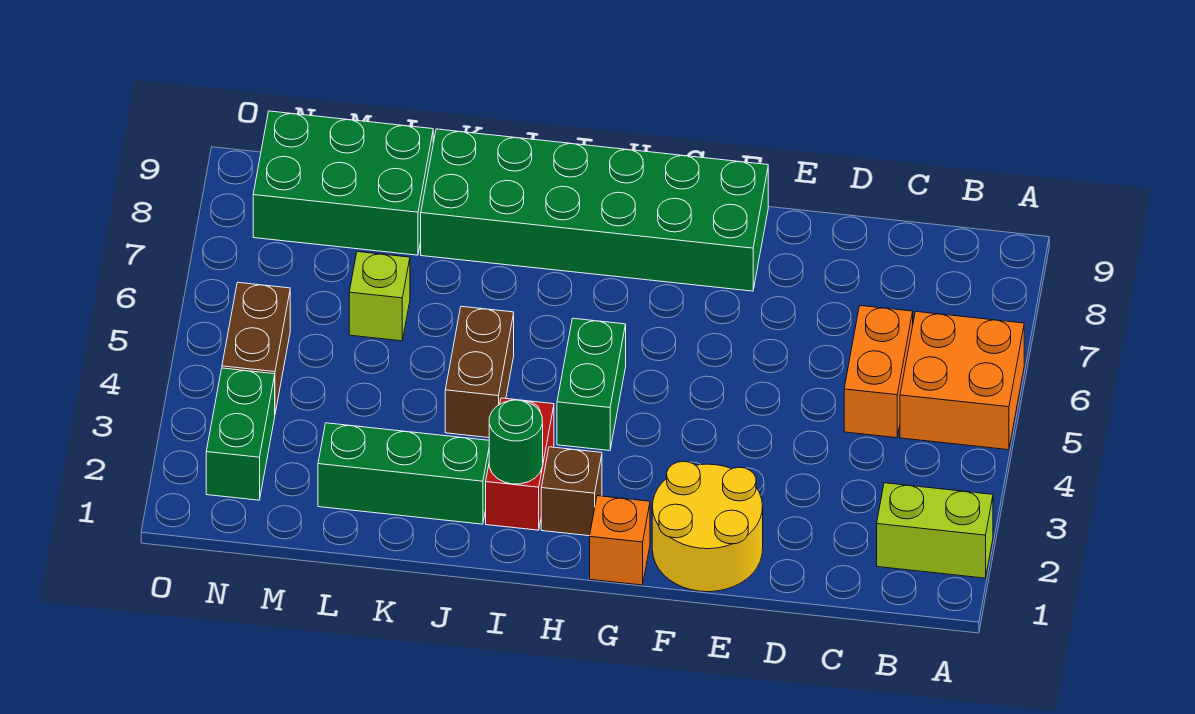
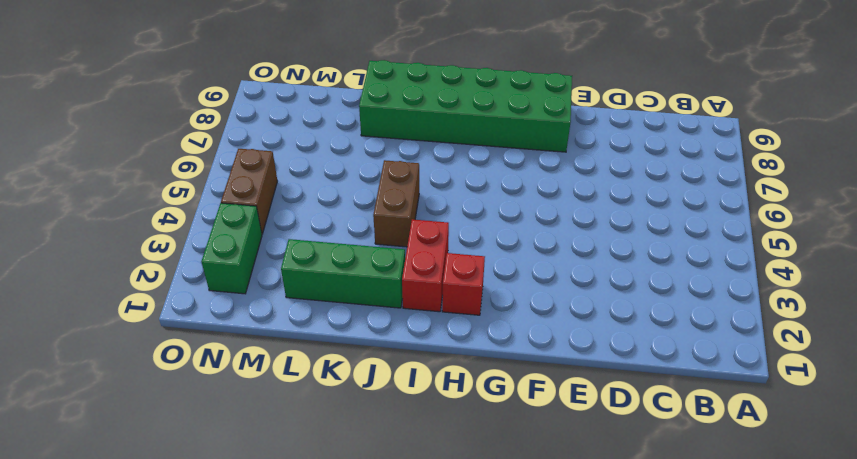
red brick H2 level 1 -> brown brick H2 level 1
none -> lime brick A2:B2 level 1
none -> orange brick A5:B6 level 1
none -> orange brick C5:C6 level 1

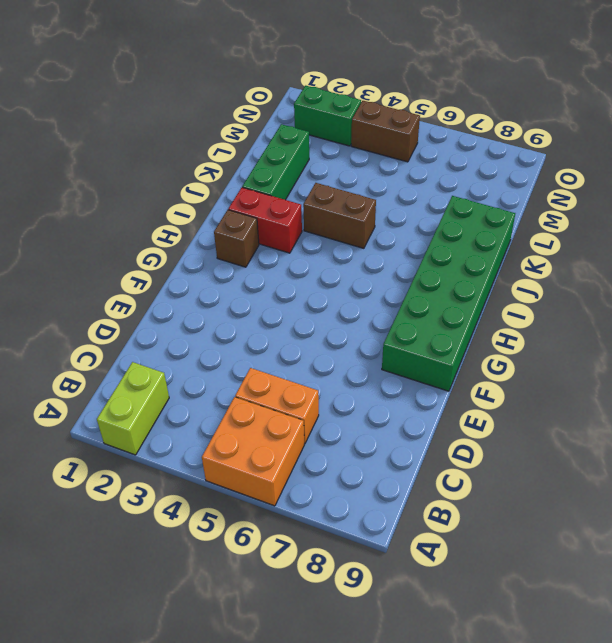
none -> yellow round brick E1:F2 level 1
none -> orange brick G1 level 1
none -> green brick H4:H5 level 1

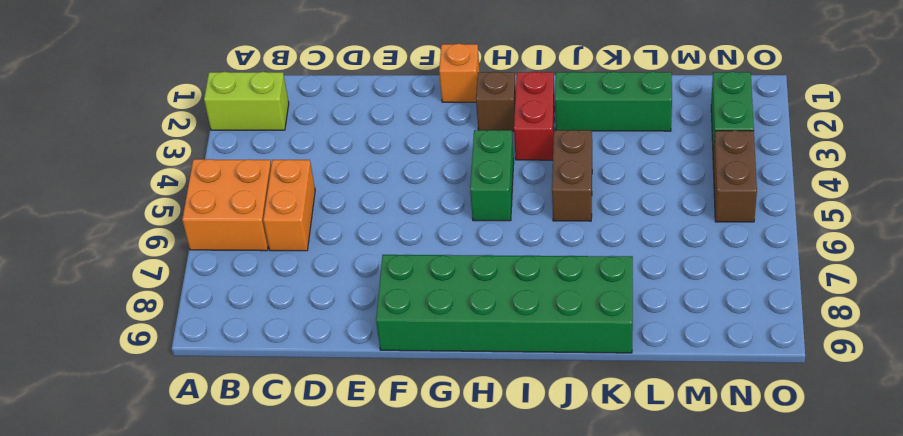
none -> yellow round brick E1:F2 level 1
none -> lime brick L6 level 1
none -> green brick L8:N9 level 1

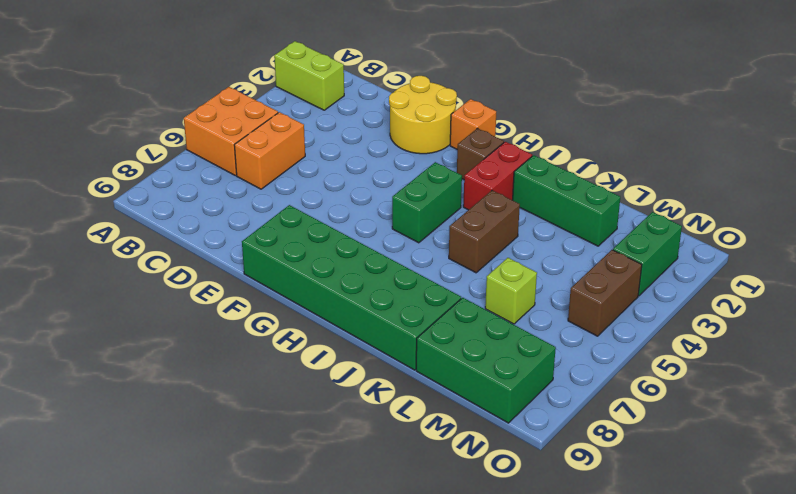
none -> green round brick I2 level 2

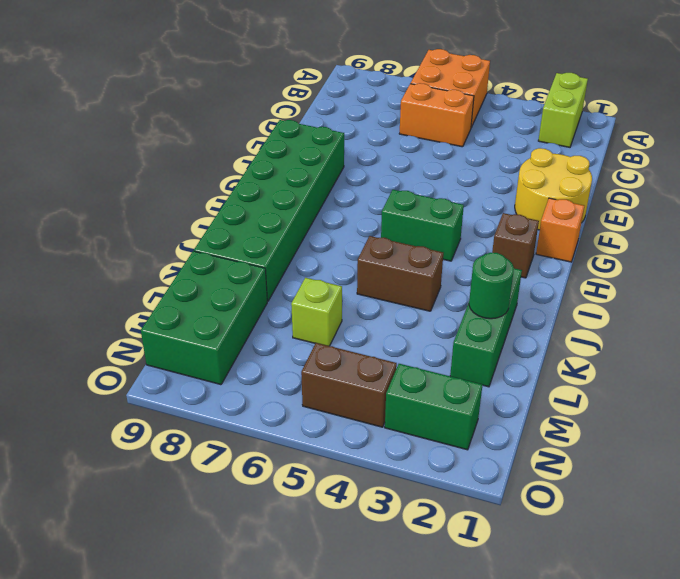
green round brick K2 level 2 -> green round brick I2 level 2
none -> red brick I2:I3 level 1

